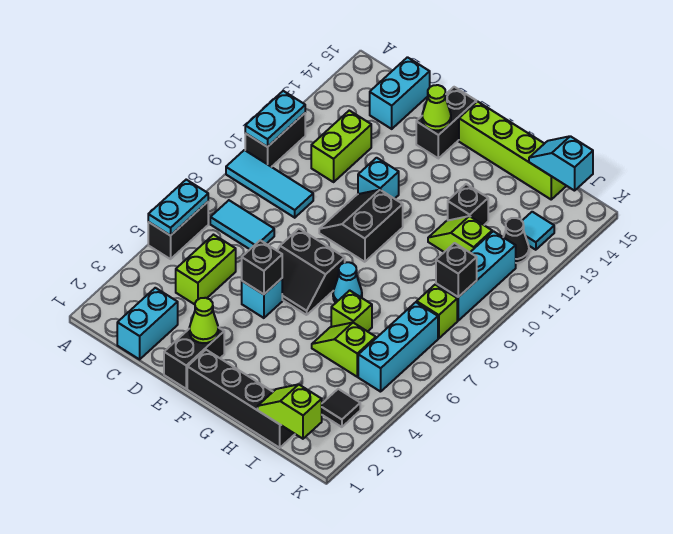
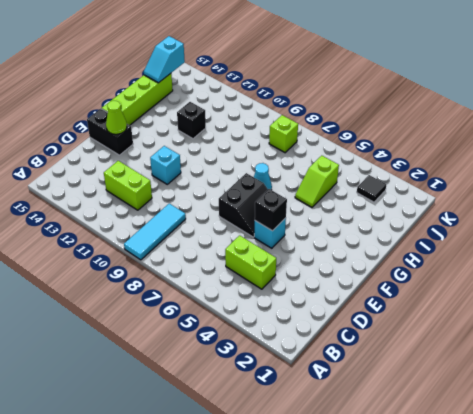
none -> black brick A5:A6 level 1
none -> black brick A10:A11 level 1
none -> cyan tile B7:C7 level 1
none -> cyan brick C1:C2 level 1

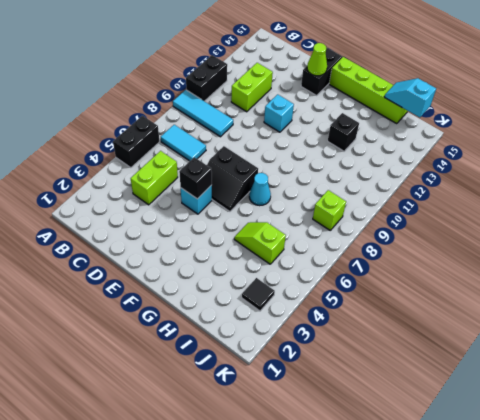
none -> cyan brick C1:C2 level 1
none -> cyan brick C14:C15 level 1
none -> black brick E1:E2 level 1
none -> black slope E9:F10 level 1 top F

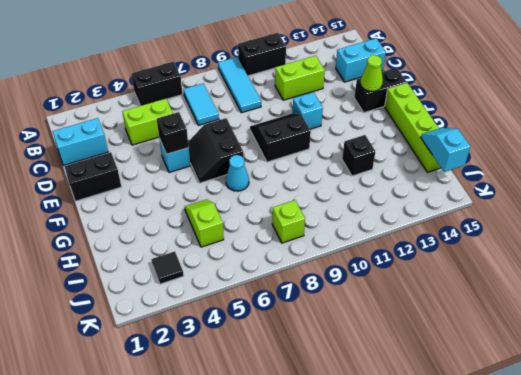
none -> black brick F1:I1 level 1
none -> lime brick H6 level 1
none -> lime slope H11:I11 level 1 top I
none -> cyan brick J5:J7 level 1

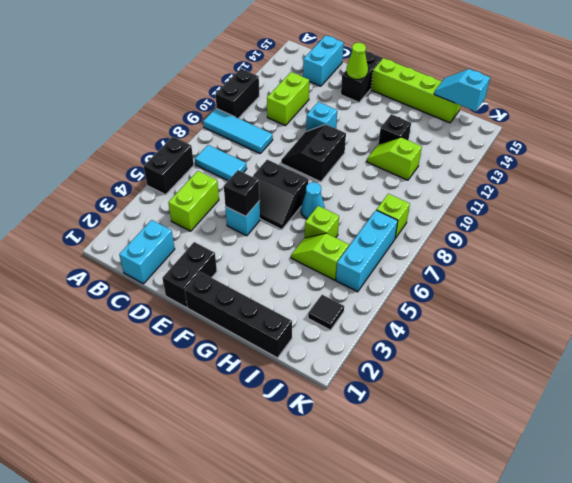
none -> cyan brick J9:J11 level 1
none -> black cone J12 level 1
none -> cyan tile J13 level 1
none -> cyan plate A5:A6 level 2

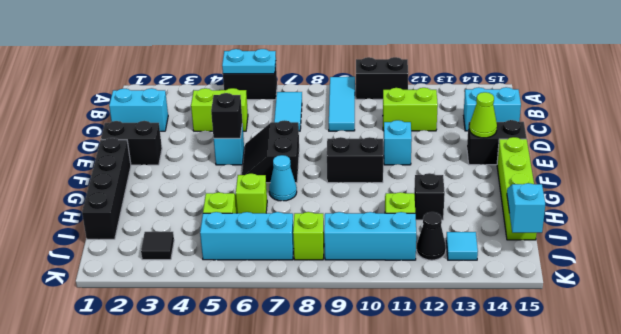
none -> cyan plate A10:A11 level 2
none -> lime cone E2 level 2
none -> lime slope I1:J1 level 2 top J
none -> black brick J9 level 2

